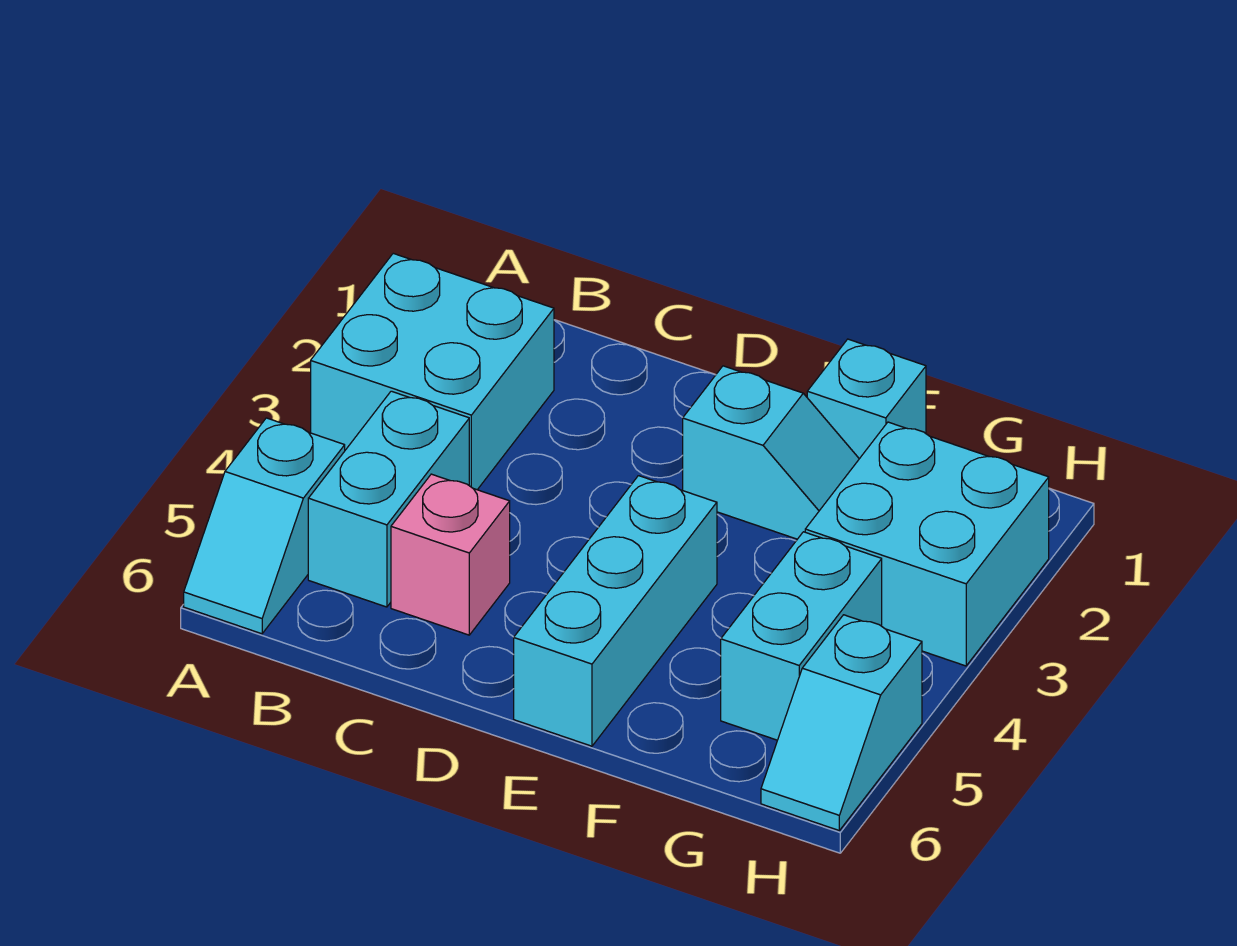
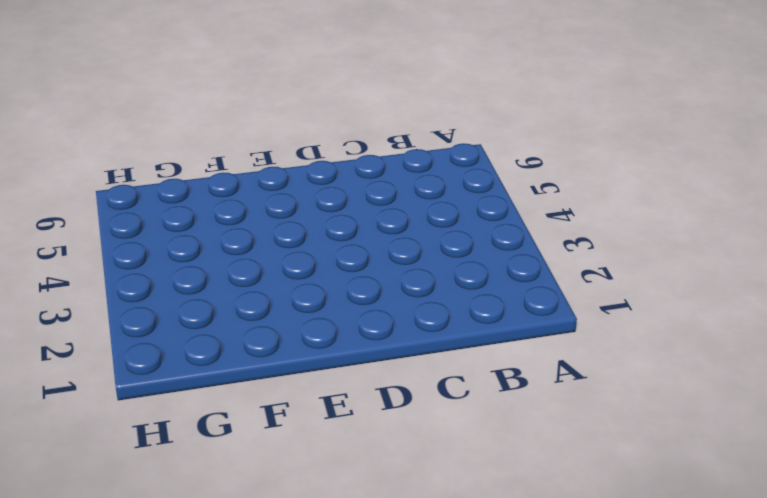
none -> cyan brick A2:B3 level 1
none -> cyan slope A5:A6 level 1 top 5

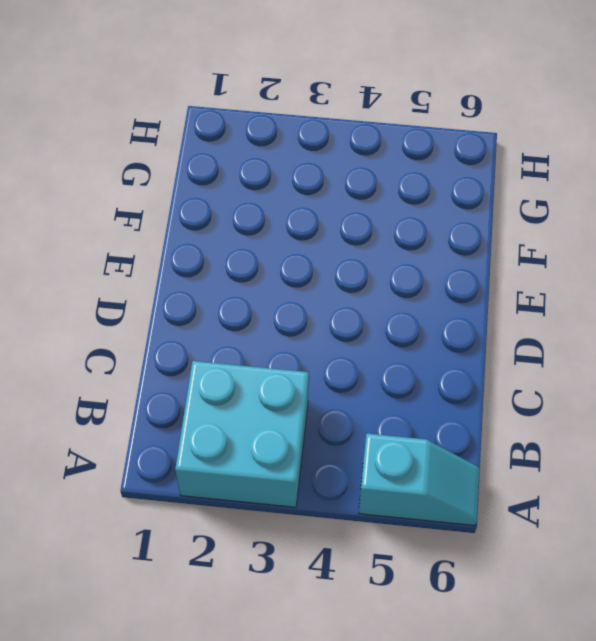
none -> cyan brick B4:B5 level 1
none -> pink brick C5 level 1

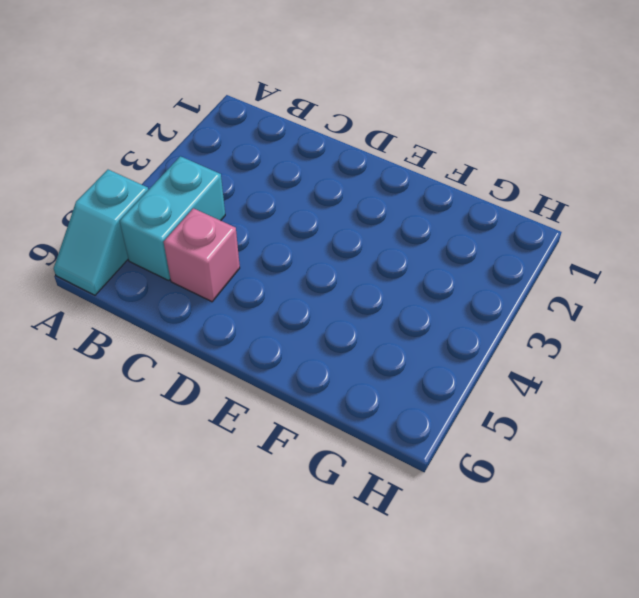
none -> cyan brick A2:B3 level 1
none -> cyan slope E2:F2 level 1 top E

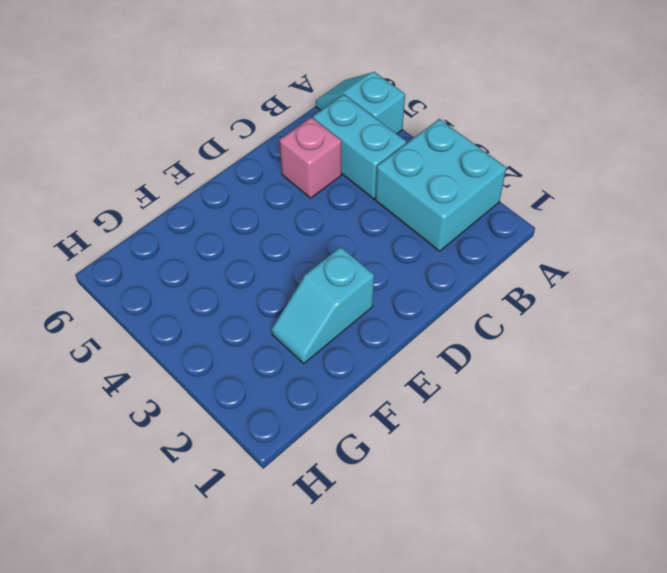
none -> cyan brick E4:E6 level 1
none -> cyan brick F1 level 1

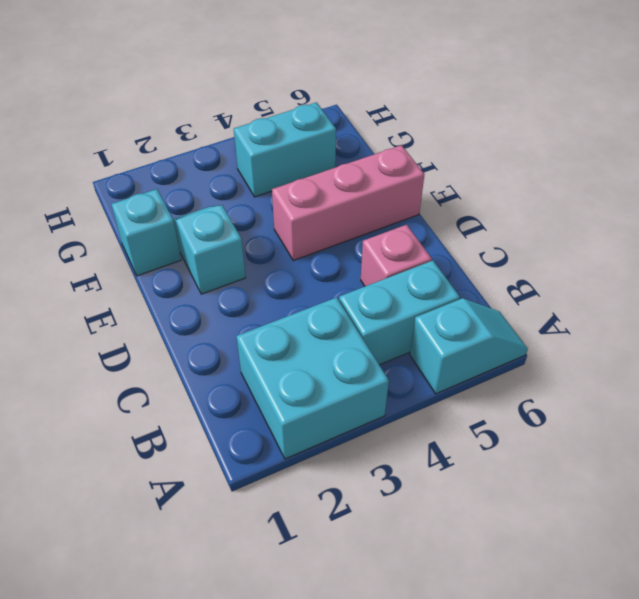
pink brick E4:E6 level 1 -> cyan brick E4:E6 level 1
none -> cyan brick G2:H3 level 1
none -> cyan slope H5:H6 level 1 top 5

